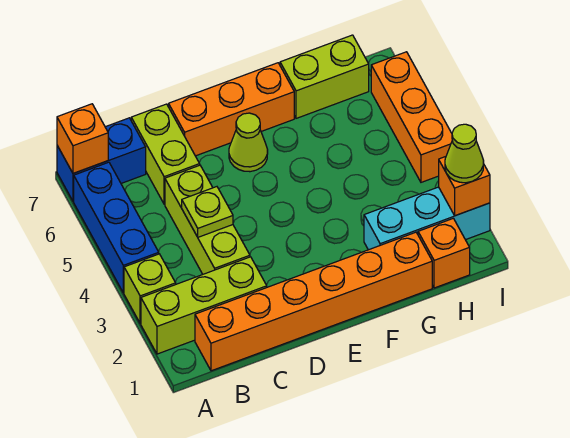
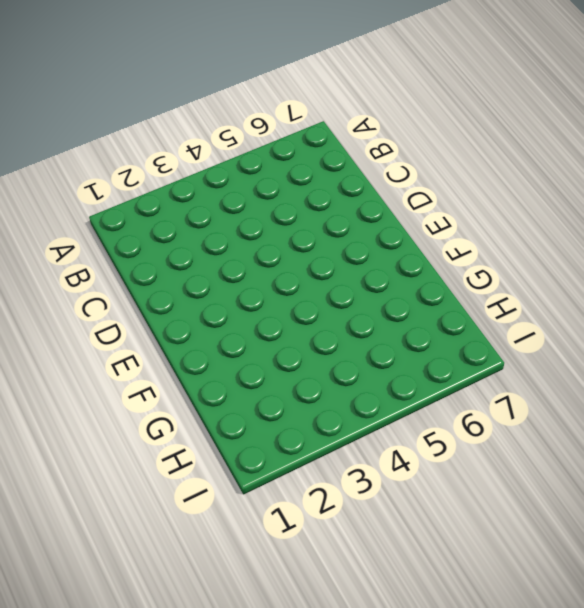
none -> lime brick A2:C2 level 1
none -> lime brick A3 level 1
none -> blue brick A4:A6 level 1

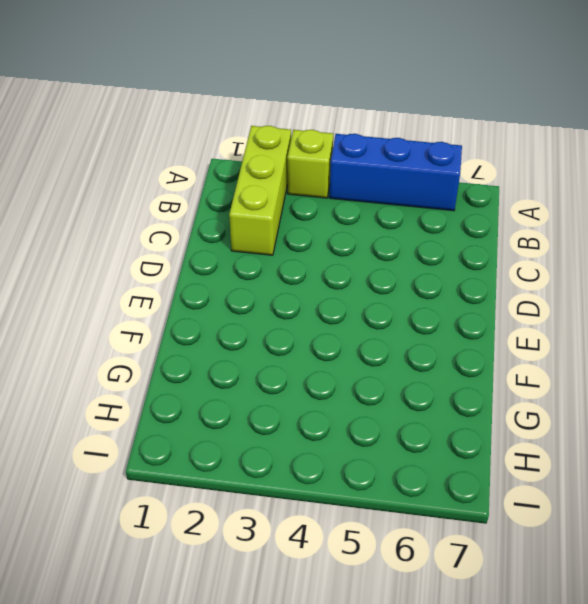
none -> blue brick A7:B7 level 1
none -> orange brick B1:G1 level 1
none -> lime brick C3:C5 level 1

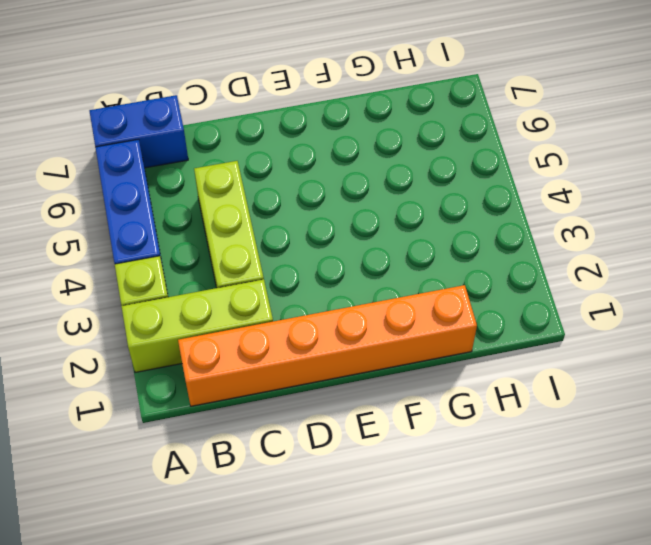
none -> lime brick C6:C7 level 1
none -> orange brick D7:F7 level 1
none -> lime cone E6 level 1

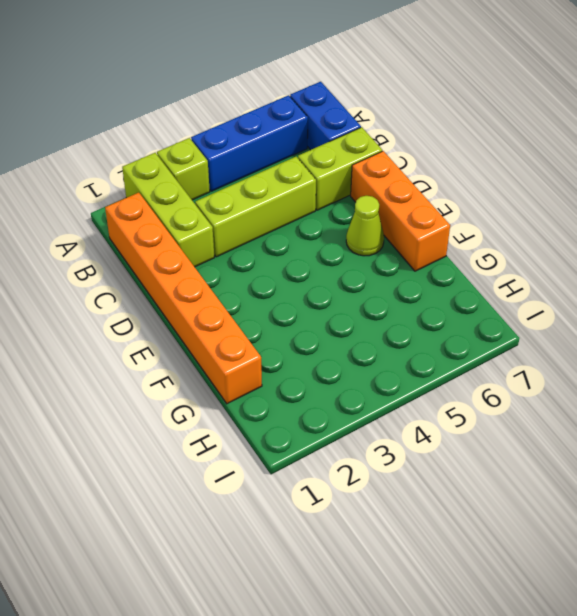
none -> cyan brick G2:I2 level 1
none -> lime brick G7:H7 level 1
none -> orange brick H1 level 1

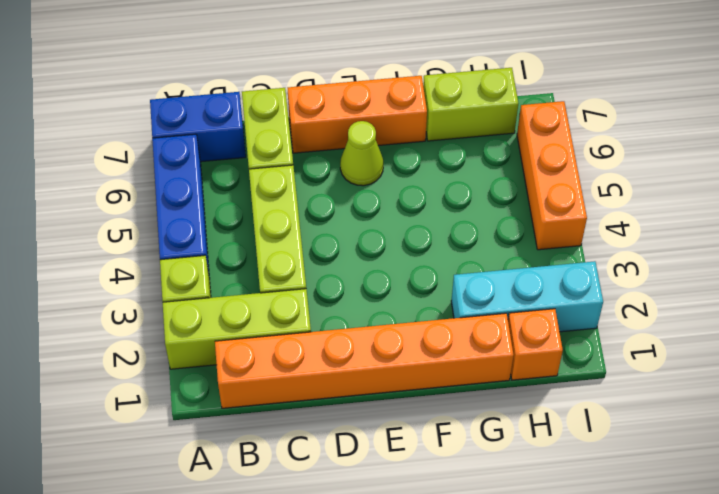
none -> orange brick A7 level 2
none -> lime plate C4 level 2
none -> orange brick I2 level 2

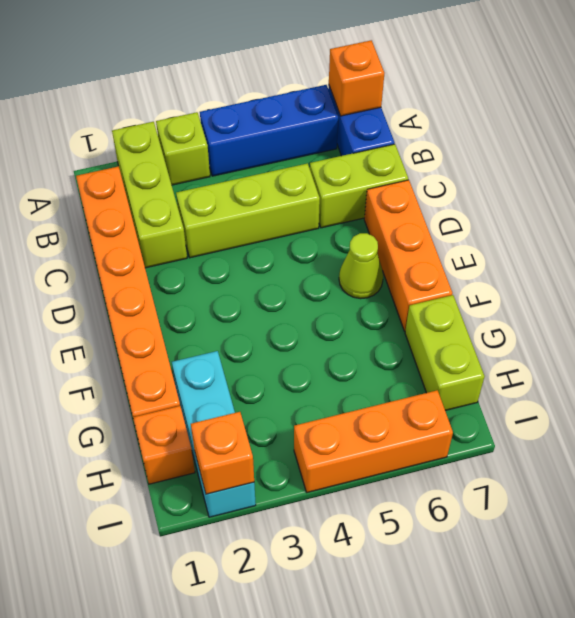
none -> lime plate C4 level 2
none -> lime cone I2 level 3

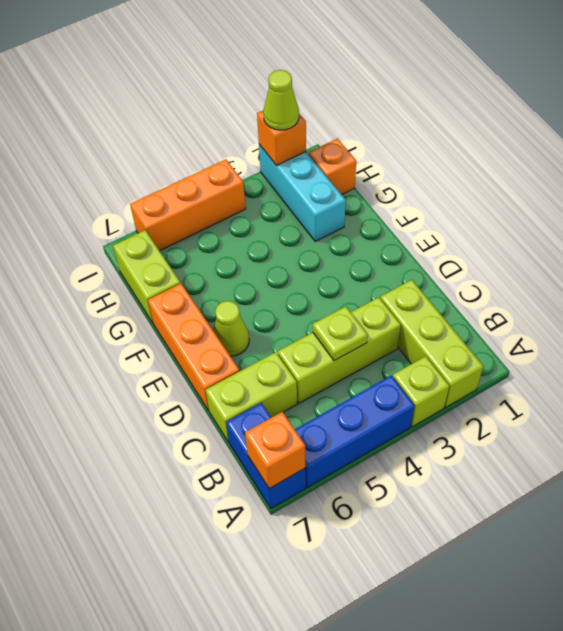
none -> orange brick B1:G1 level 1

